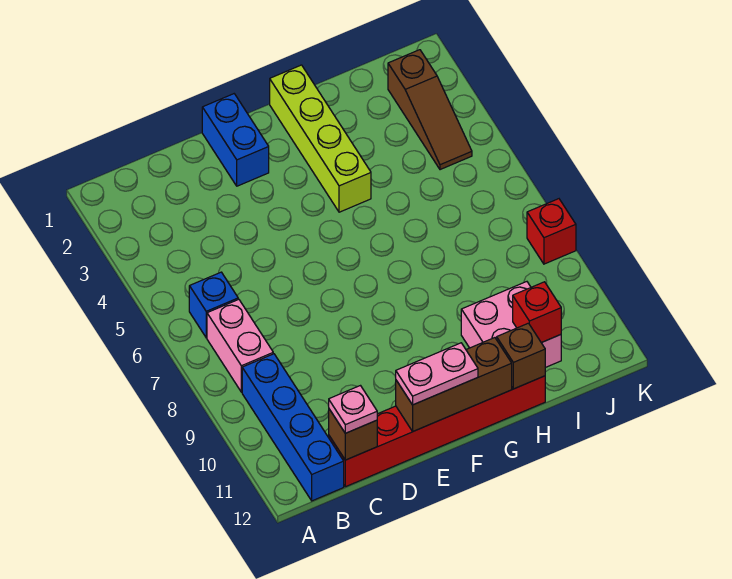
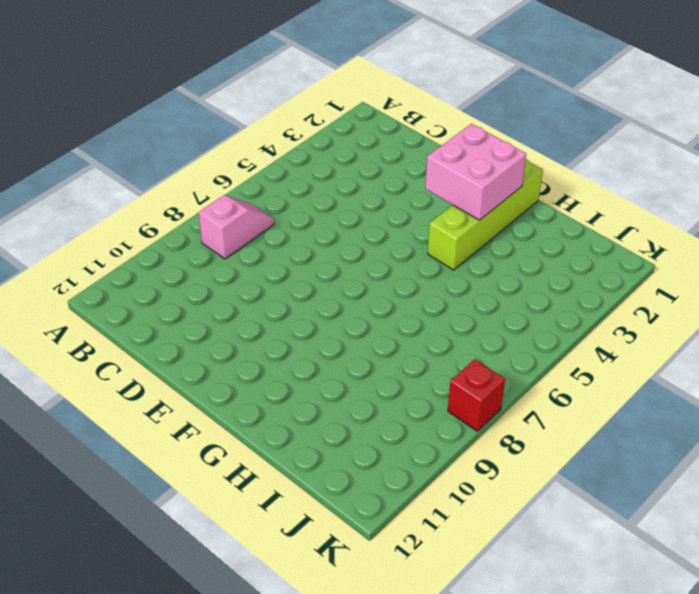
pink slope B7:B8 level 1 top 8 -> pink brick B7:B8 level 1
pink brick F2:G3 level 2 -> pink brick H10:I11 level 1
none -> blue brick B6 level 1
none -> blue brick B9:B12 level 1
none -> red brick C12:H12 level 1

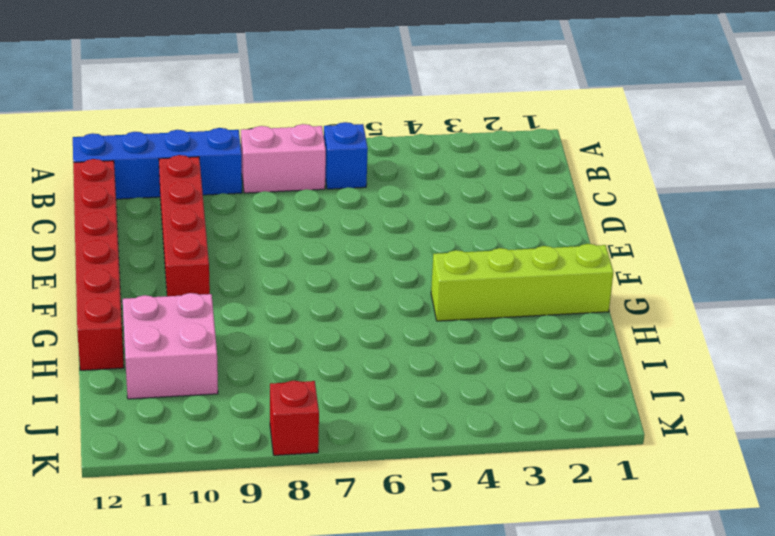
red brick C10:F10 level 1 -> none
none -> blue brick E1:E2 level 1
none -> brown slope J2:J4 level 1 top 2
none -> brown brick C12 level 2

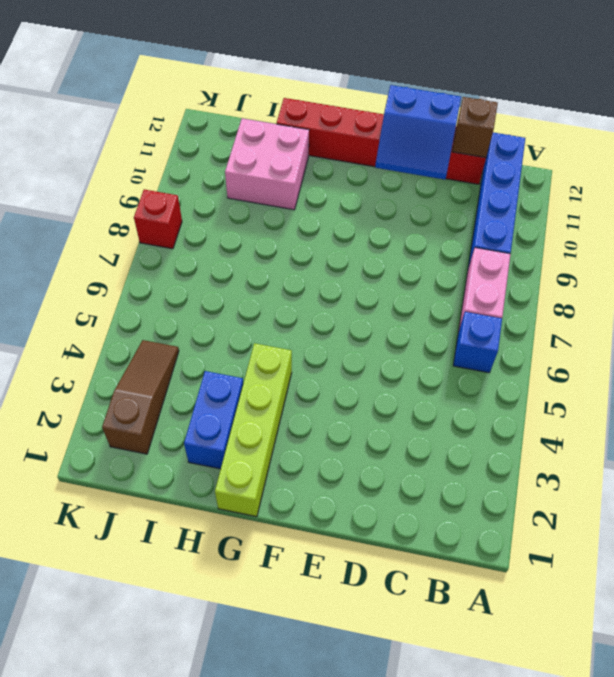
blue slope D11:E12 level 2 top 12 -> brown brick E12:G12 level 2
blue brick H2:H3 level 1 -> blue brick E1:E2 level 1
none -> brown brick H12 level 2
none -> red brick I11 level 2
none -> pink plate C12 level 3

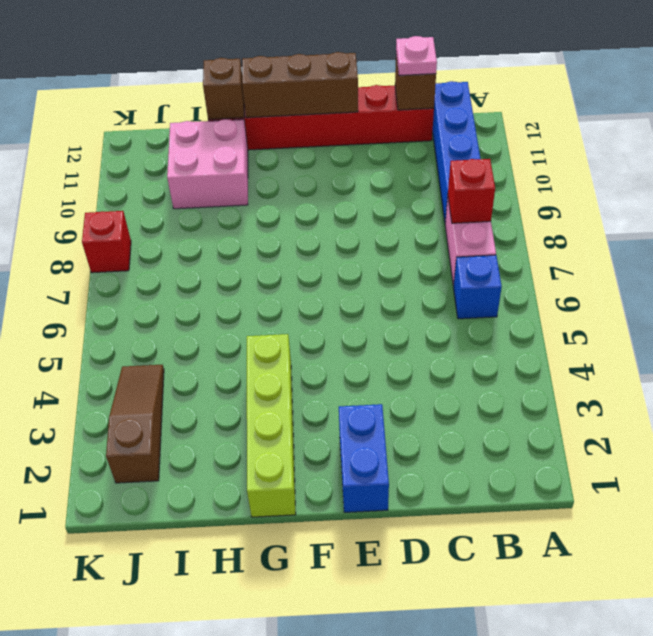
red brick B8 level 2 -> red brick I11 level 2
none -> pink plate E12:F12 level 3

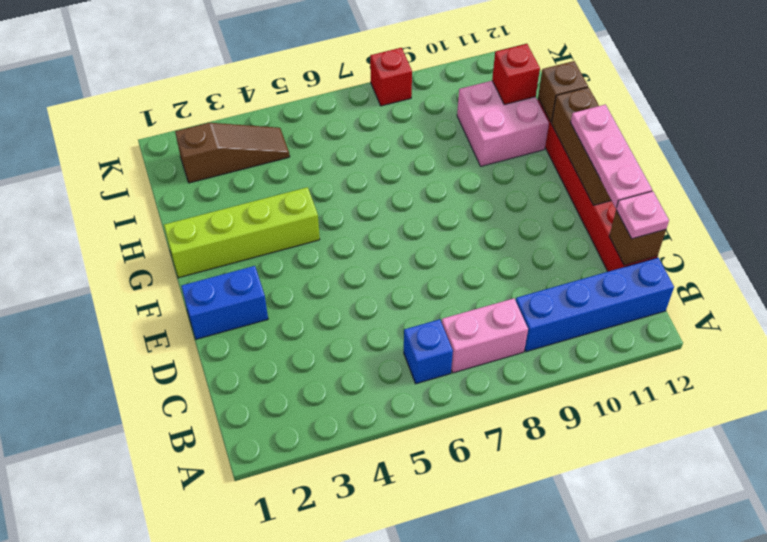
pink plate D12:F12 level 3 -> pink plate E12:F12 level 3

